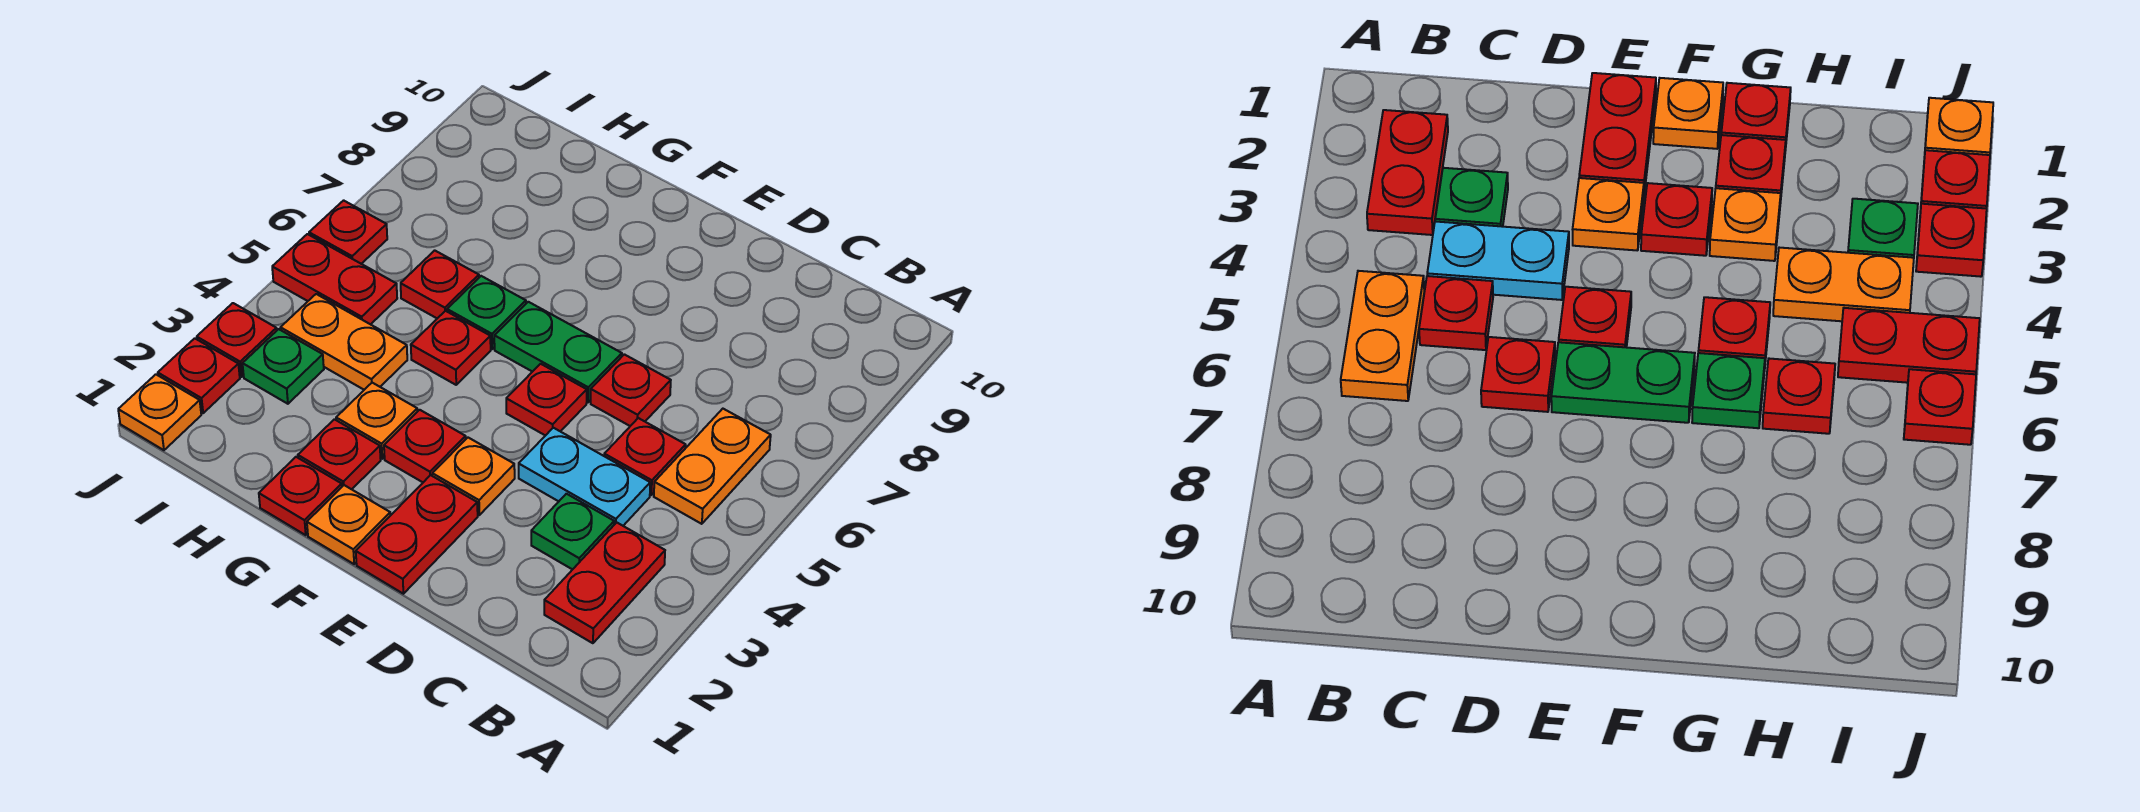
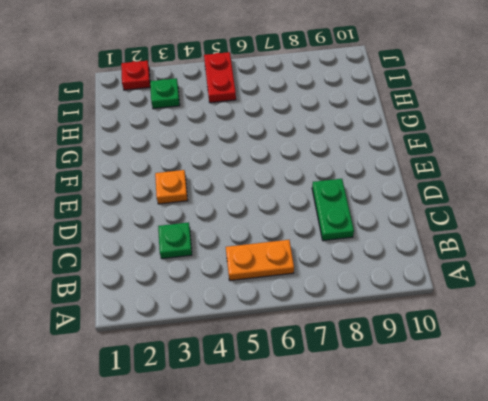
green plate C8:D8 level 1 -> green plate E6:F6 level 1
none -> red plate B2:B3 level 1
none -> cyan plate C4:D4 level 1
none -> red plate C5 level 1

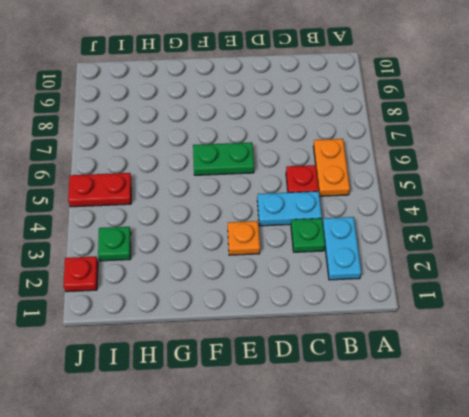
cyan plate B2:B3 level 1 -> red plate B2:B3 level 1
none -> red plate D6 level 1
none -> red plate E1:E2 level 1
none -> red plate E5 level 1

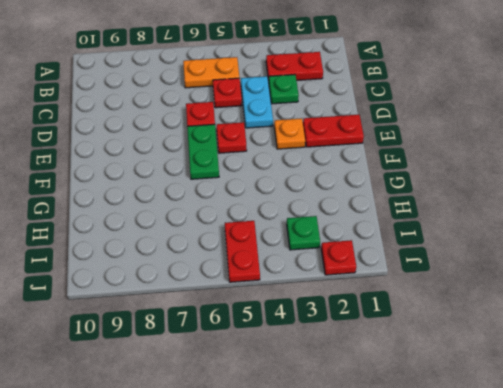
none -> orange plate F1 level 1
none -> red plate F3 level 1
none -> red plate G1 level 1

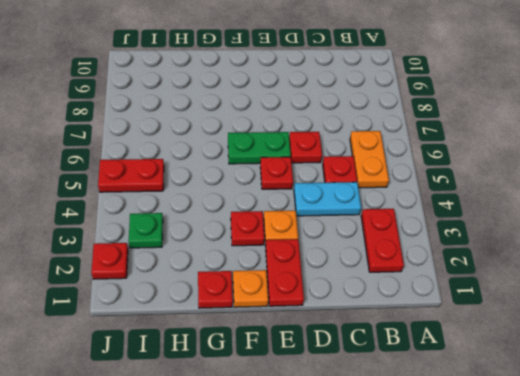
none -> green plate C3 level 1
none -> red plate G2 level 1
none -> orange plate G3 level 1

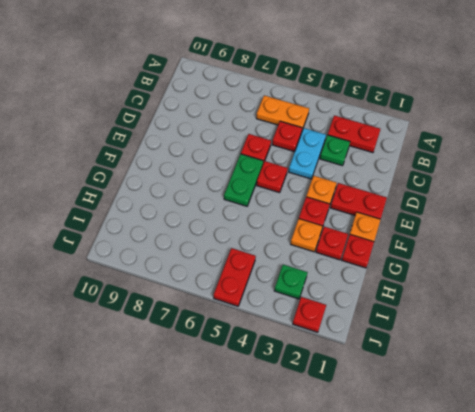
none -> red plate G5 level 1
none -> green plate G6 level 1
none -> orange plate H4:I4 level 1

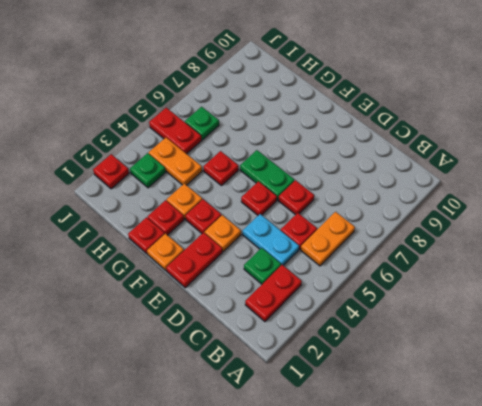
green plate I6 level 1 -> green plate G6 level 1
none -> red plate H6 level 1
none -> orange plate J1 level 1
none -> red plate J3 level 1

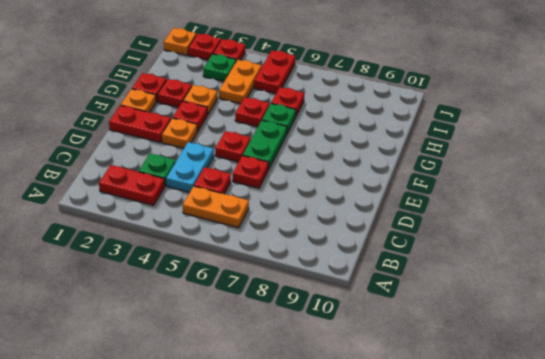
none -> red plate J6 level 1

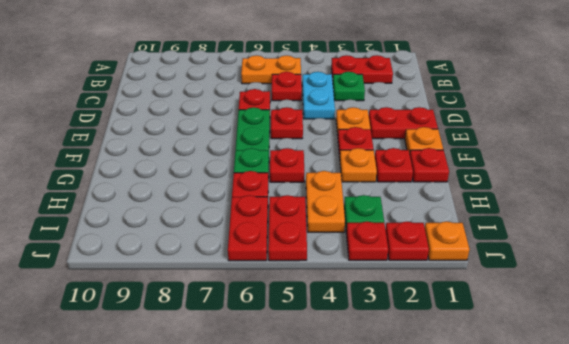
red plate I6:J6 level 1 -> red plate J6 level 1

